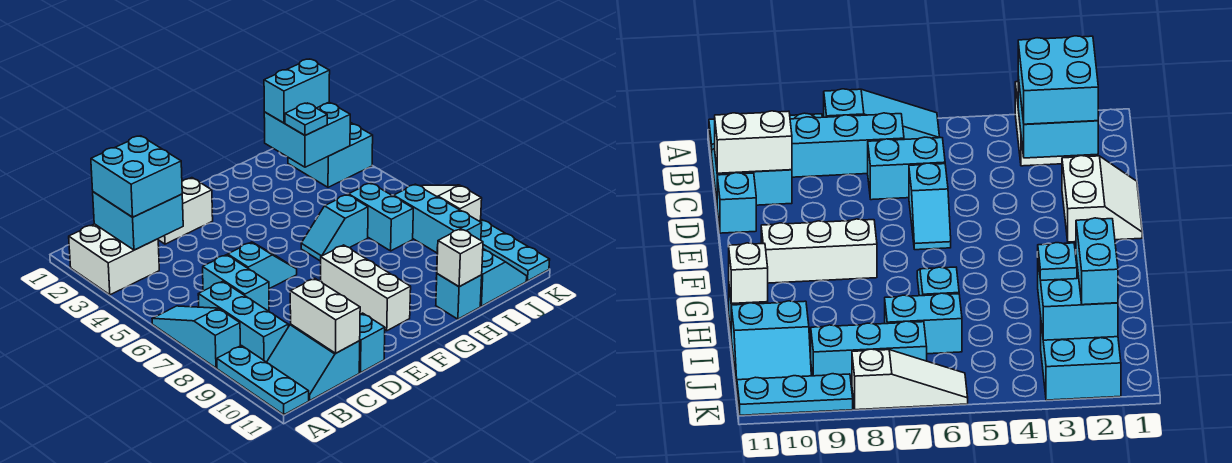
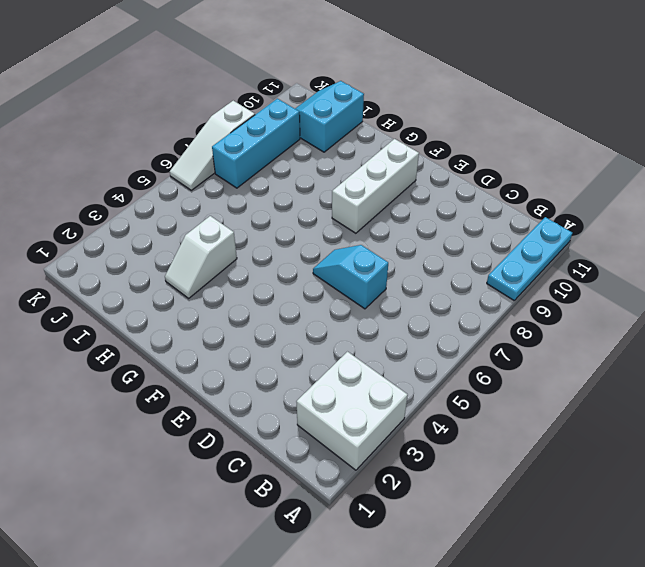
white slope H3:H4 level 1 top 4 -> none
none -> cyan slope A6:A8 level 1 top 8
none -> cyan brick B7:B9 level 1
none -> cyan slope B10:C11 level 1 top C

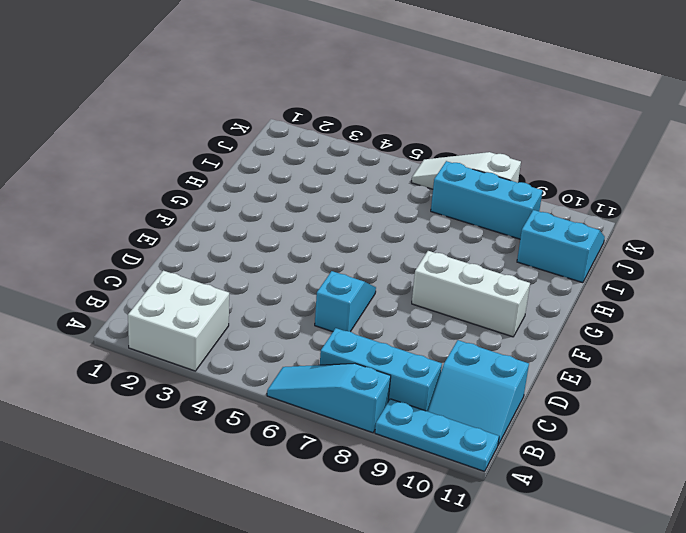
none -> cyan brick C6:C7 level 1
none -> white slope D1:E2 level 1 top 2
none -> cyan brick D11 level 1

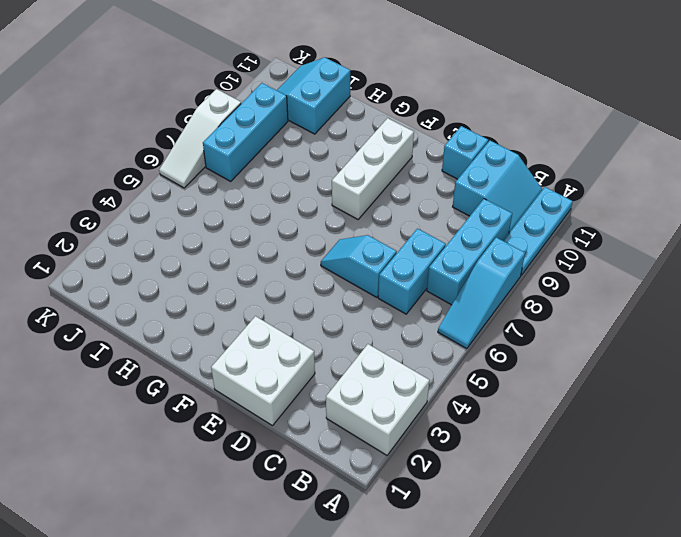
white brick D1:E2 level 1 -> white slope D1:E2 level 1 top 2
none -> cyan slope G6:H6 level 1 top H
none -> cyan brick H11 level 1
none -> cyan brick I6:I7 level 1

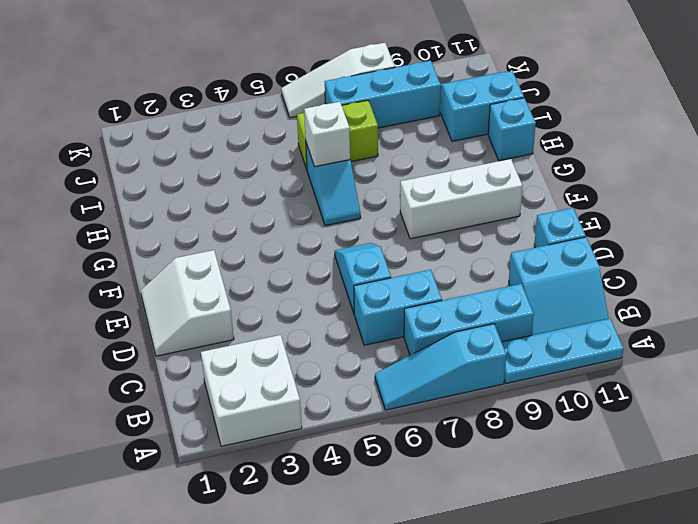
white brick H6 level 2 -> white brick H11 level 2
lime brick I6:I7 level 1 -> cyan brick I6:I7 level 1
none -> cyan brick J2:K3 level 1
none -> cyan plate K9:K11 level 1
none -> cyan brick B2:C3 level 2

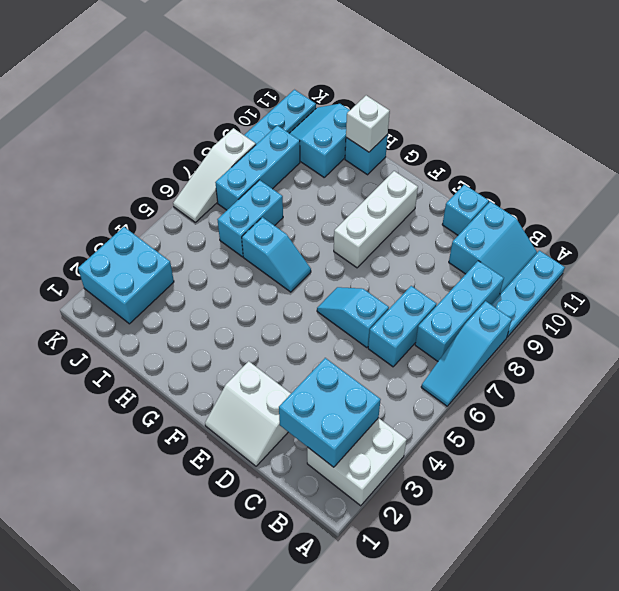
none -> white brick C10:C11 level 2
none -> cyan brick I2:J3 level 2
none -> cyan brick B2:C3 level 3

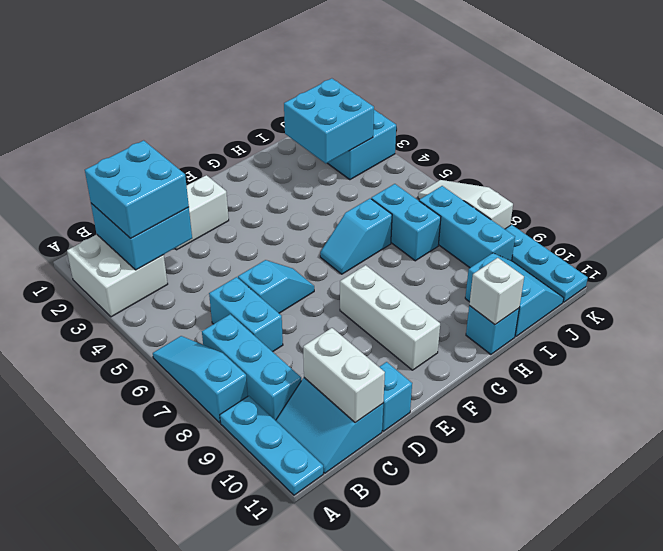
none -> cyan brick I2:J2 level 3
none -> cyan plate I3 level 3

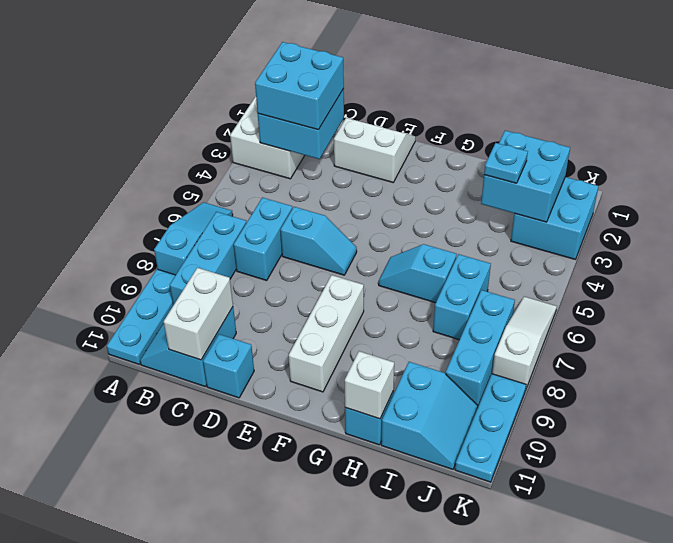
none -> cyan brick I2:J2 level 3

